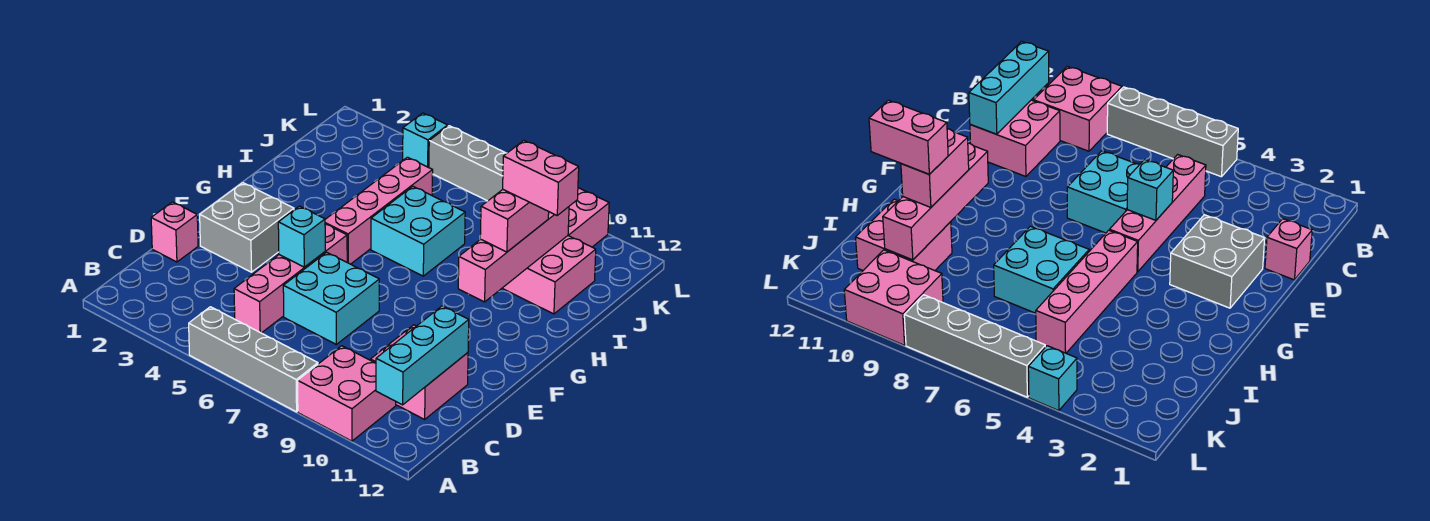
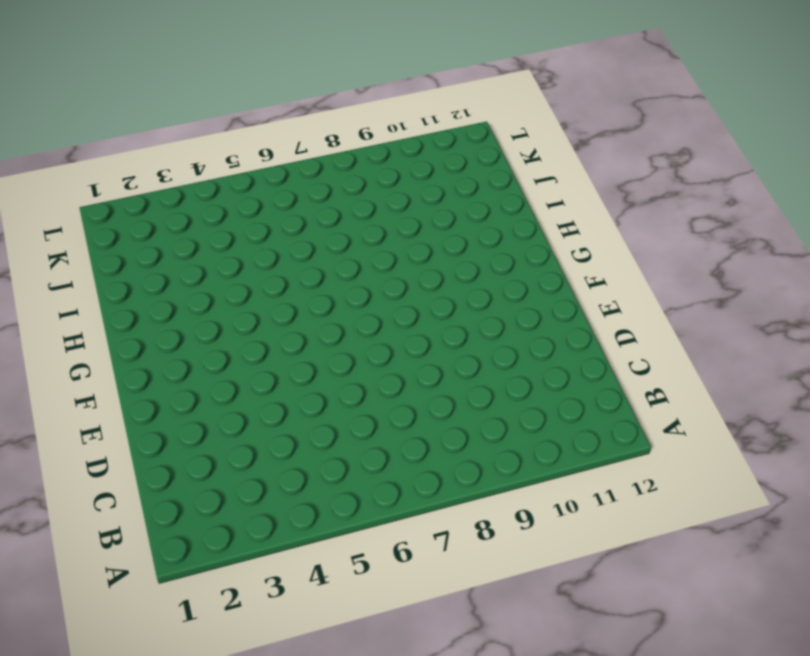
none -> grey brick A5:A8 level 1
none -> pink brick A9:B10 level 1
none -> pink brick C5:F5 level 1

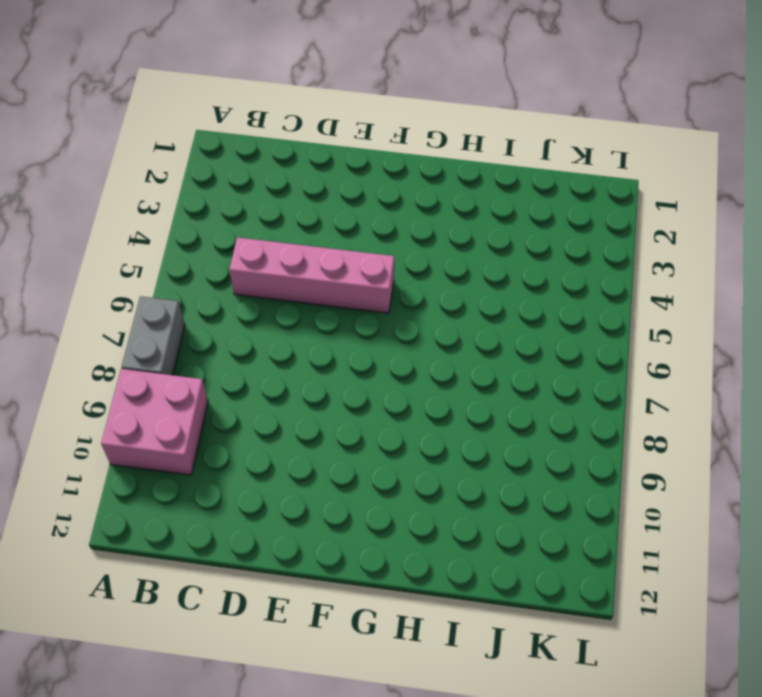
grey brick A7:A8 level 1 -> grey brick A5:A8 level 1
none -> pink brick C10:D11 level 1
none -> pink brick D1 level 1
none -> cyan brick D6:E7 level 1

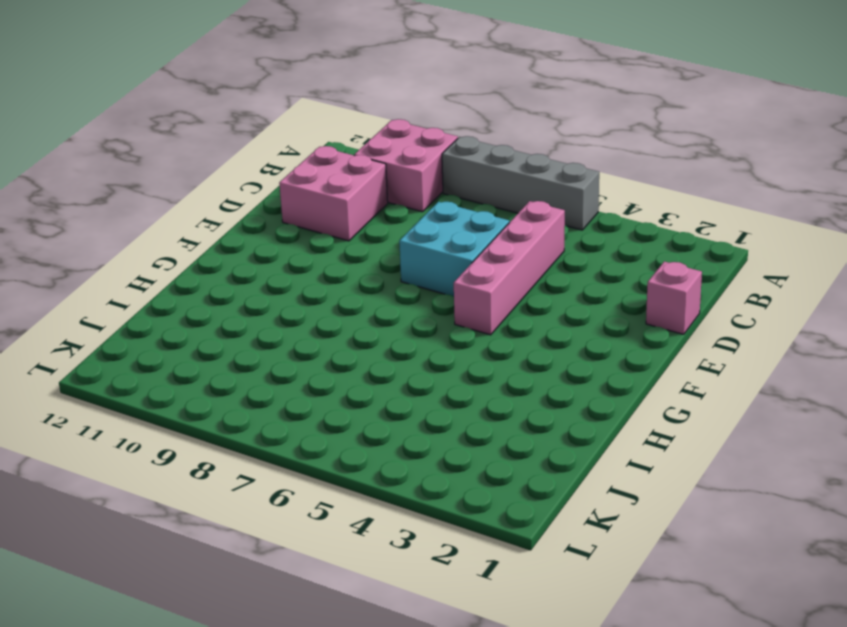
none -> grey brick E2:F3 level 1
none -> pink brick G5:J5 level 1
none -> cyan brick H6:I7 level 1

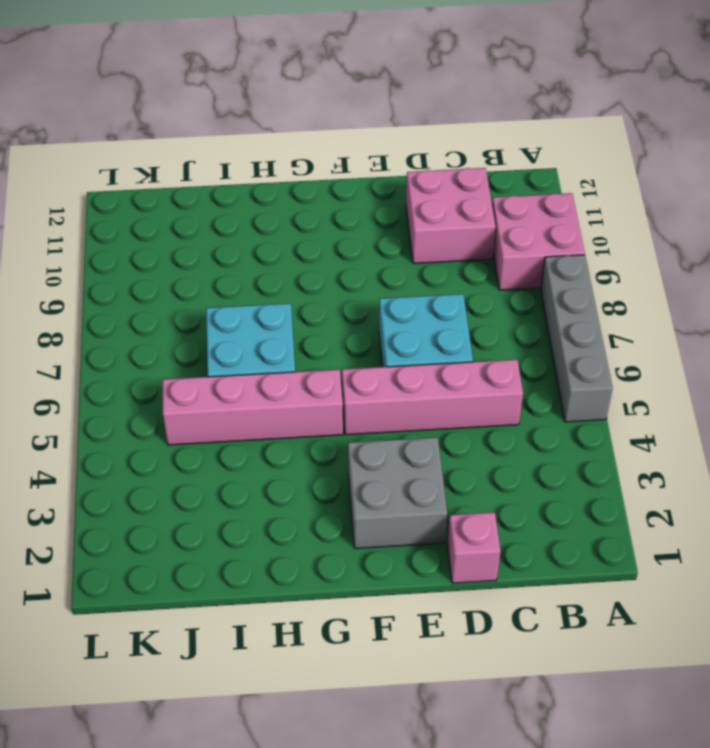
none -> pink brick I10:J11 level 1
none -> pink brick K9:L10 level 1
none -> cyan brick L4 level 1

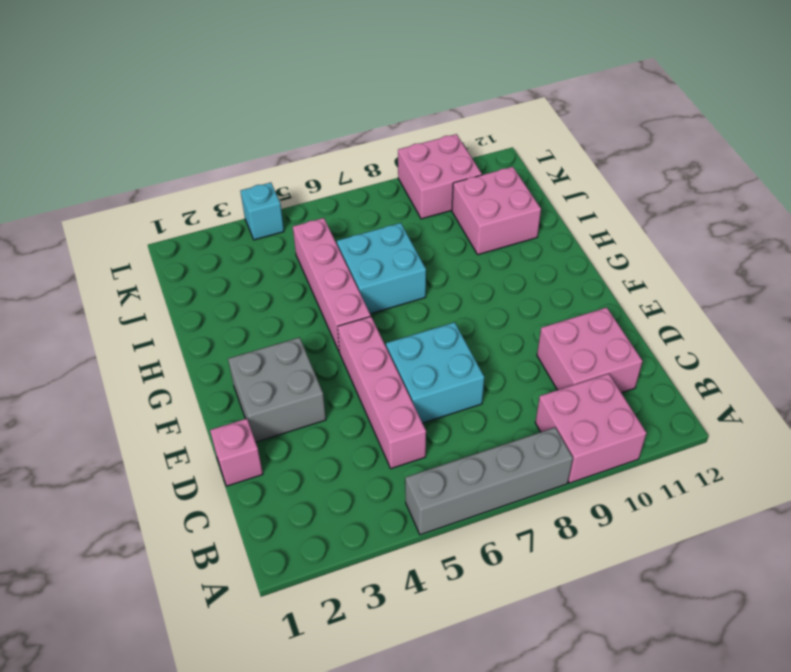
none -> grey brick L5:L8 level 1
none -> cyan brick B11:D11 level 2
none -> cyan brick E5 level 2

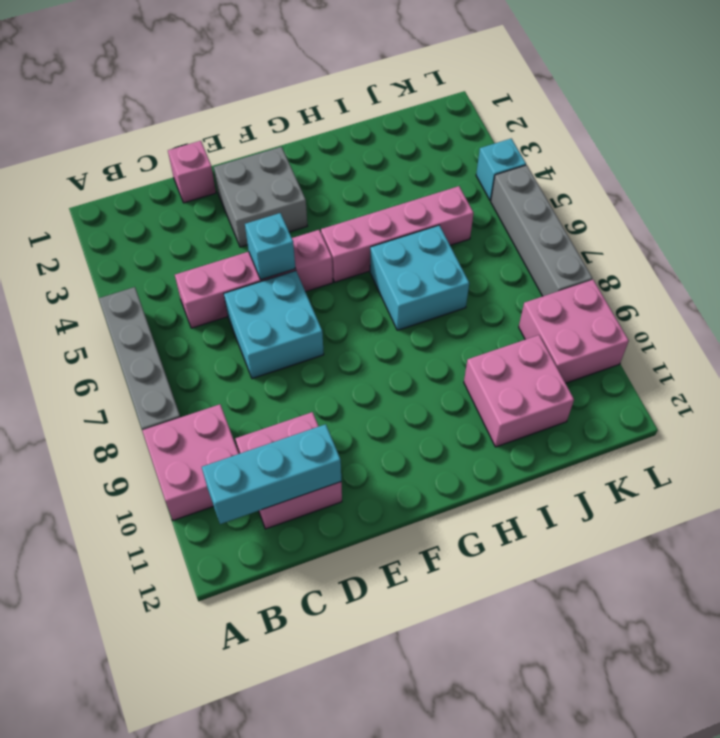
none -> pink brick G10:J10 level 2
none -> pink brick H10:I10 level 3
none -> pink brick I10:I11 level 4

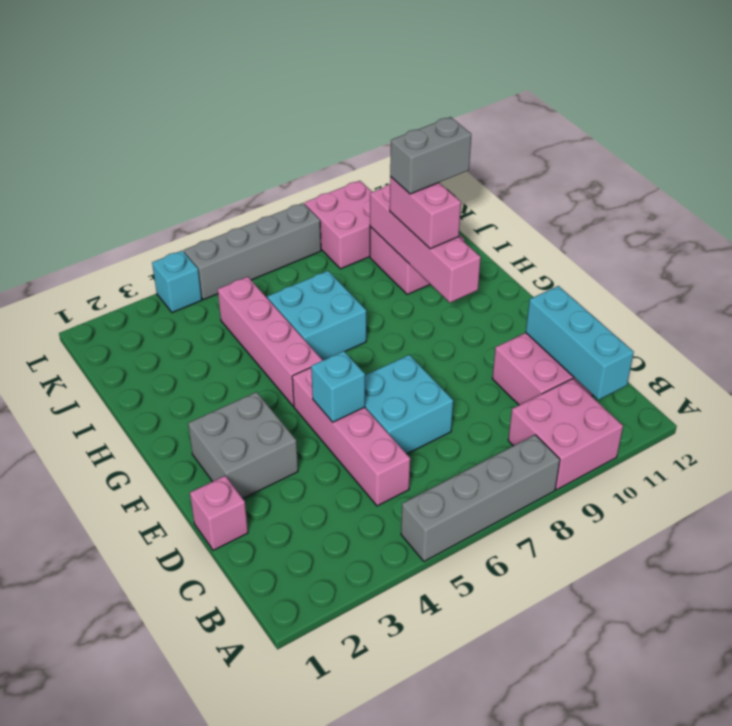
grey brick I10:I11 level 4 -> pink brick I10:I11 level 4

